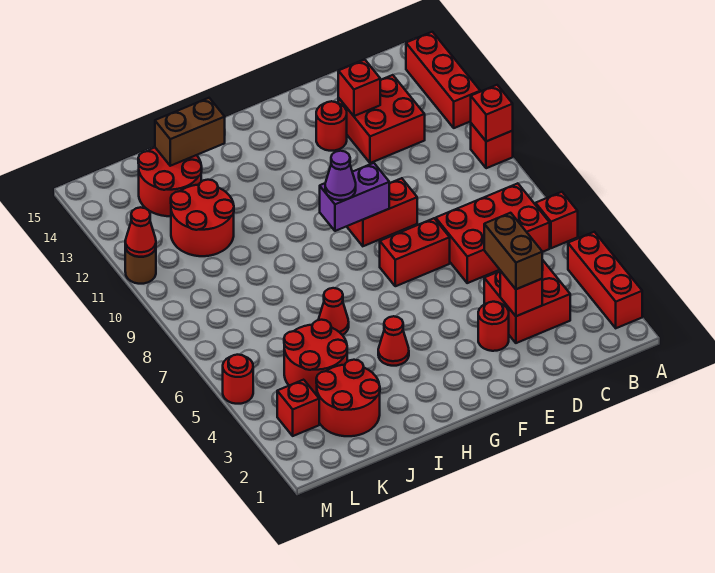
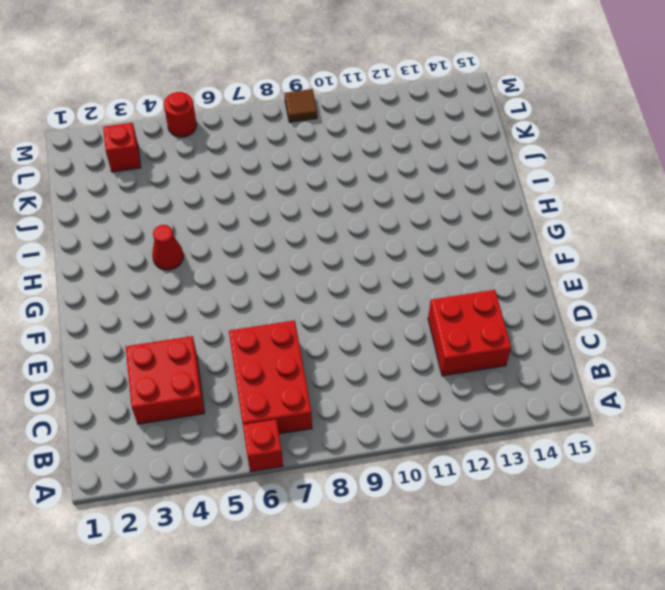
brown tile M9 level 1 -> none
none -> red brick A2:A4 level 1
none -> red brick A10 level 1
none -> red brick A12:A14 level 1

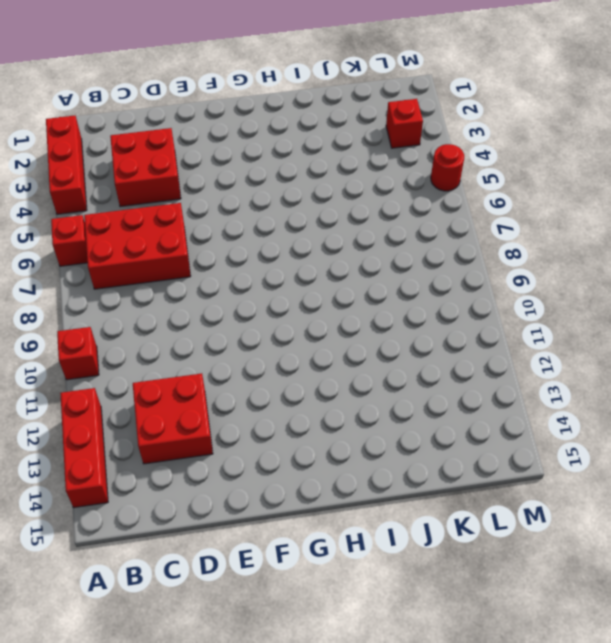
none -> red round brick E3 level 1
none -> red brick E7:F7 level 1
none -> red brick E9:F9 level 1

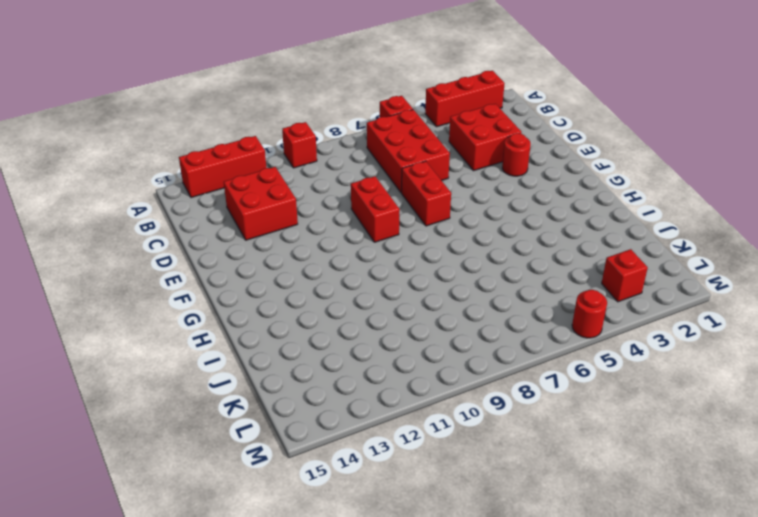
none -> red round brick E13 level 1
none -> red cone H4 level 1
none -> red cone I6 level 1

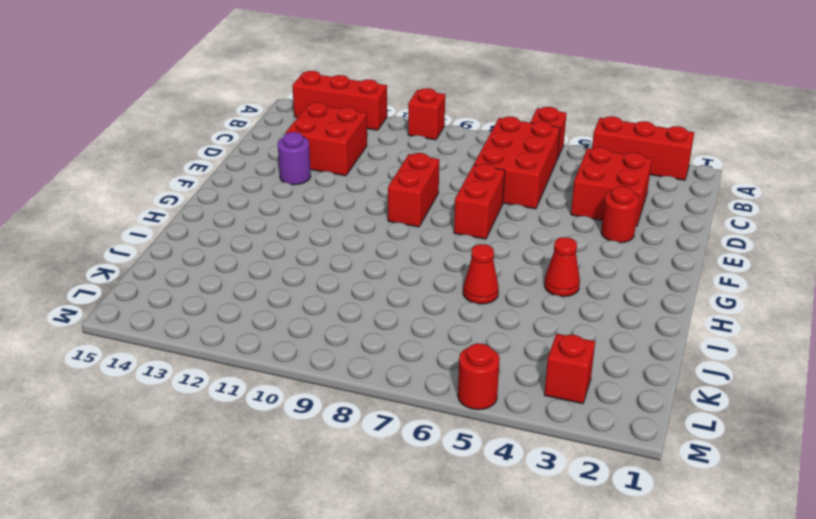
purple round brick E13 level 1 -> red round brick E13 level 1
none -> red round brick J2:K3 level 1
none -> red round brick J4:K5 level 1
none -> red round brick J11:K12 level 1

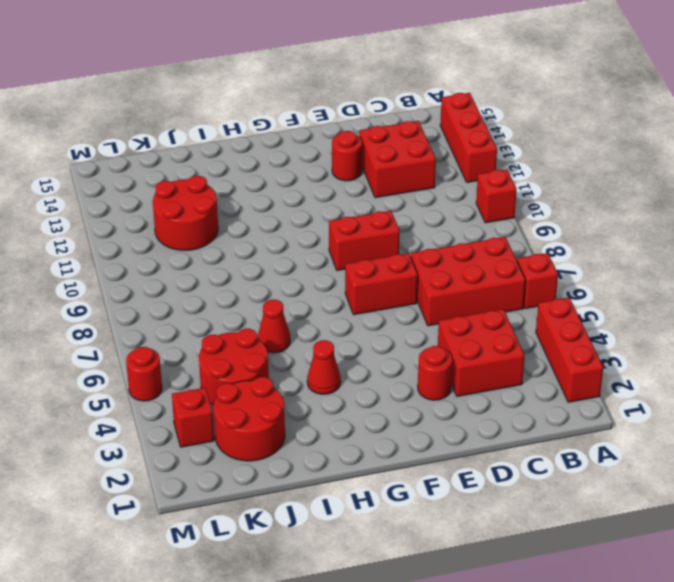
none -> red round brick J13:K14 level 1
none -> brown round brick M11 level 1
none -> red brick A10 level 2

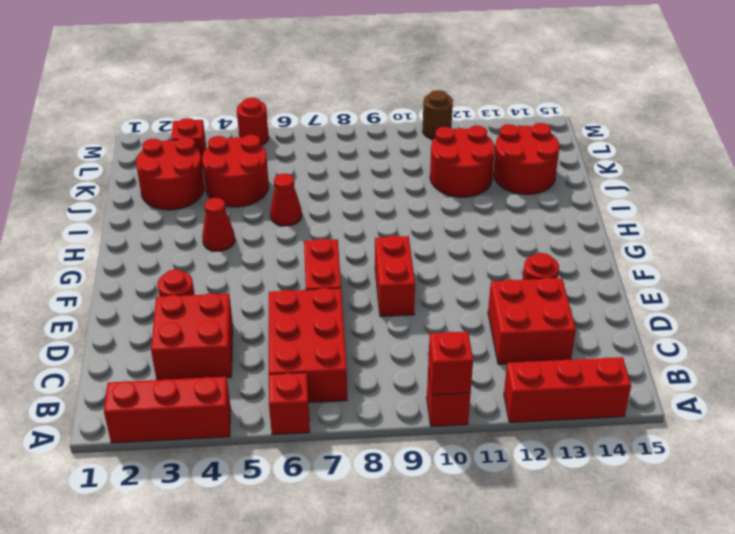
none -> red brick D3 level 2
none -> red brick D13 level 2
none -> purple brick F9:G9 level 2

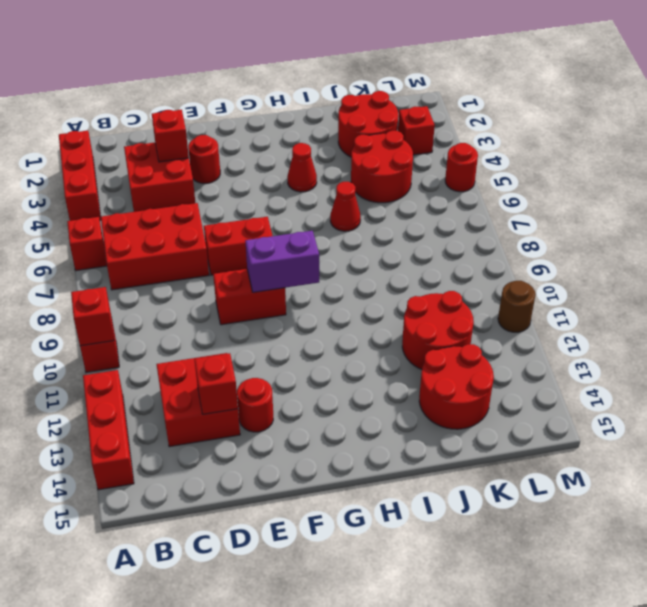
none -> brown brick I14:J14 level 2
none -> red cone M11 level 2
none -> brown brick D3:D4 level 3

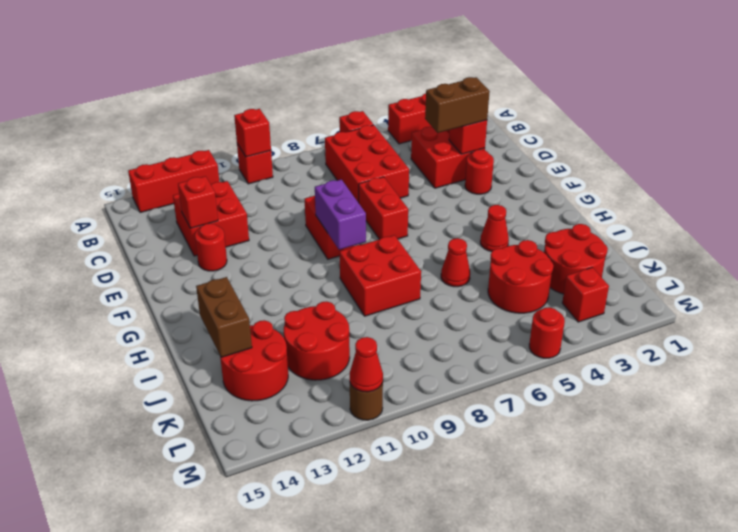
red brick H8:I9 level 1 -> none
none -> purple cone G9 level 3

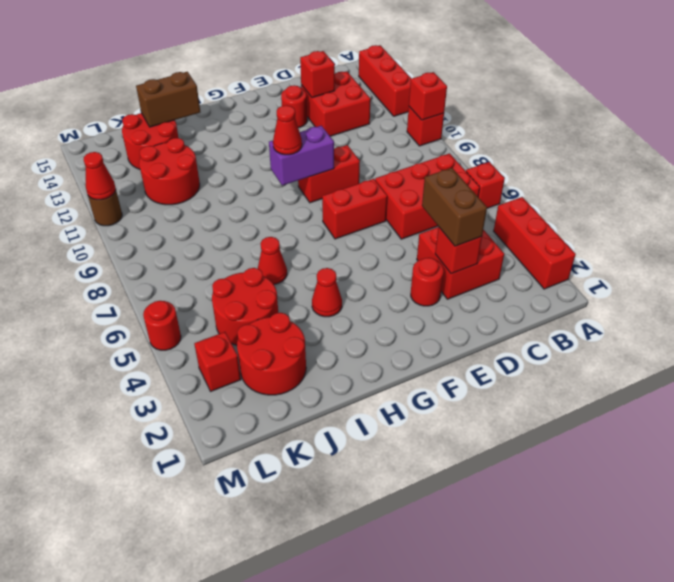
red cone G9 level 3 -> purple cone G9 level 3

